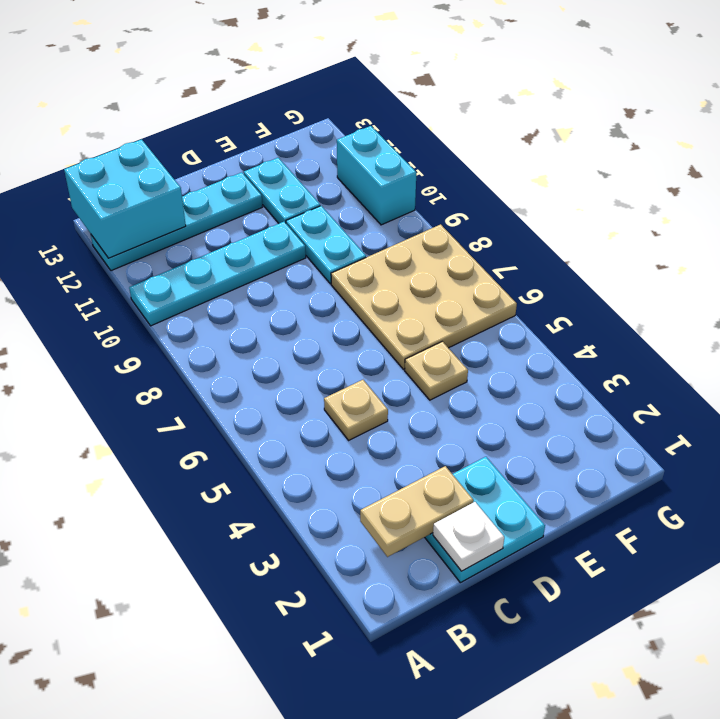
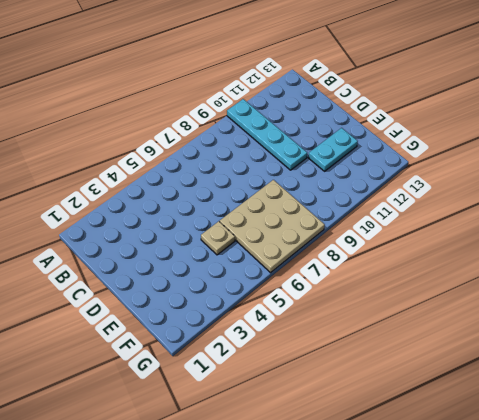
none -> cyan plate A12:D12 level 1
none -> cyan plate C1:D2 level 1
none -> tan plate C5 level 1

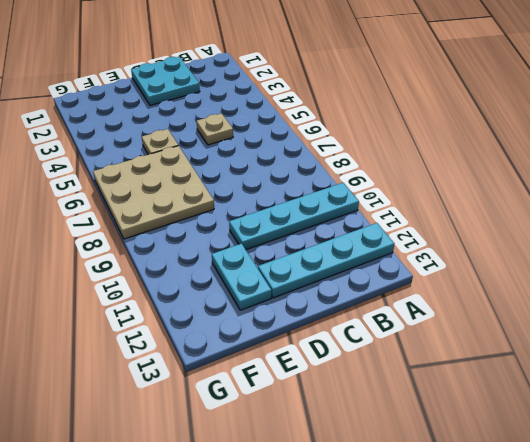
none -> cyan plate E9:E10 level 1
none -> cyan brick G10:G11 level 1
none -> cyan brick A12:B13 level 2

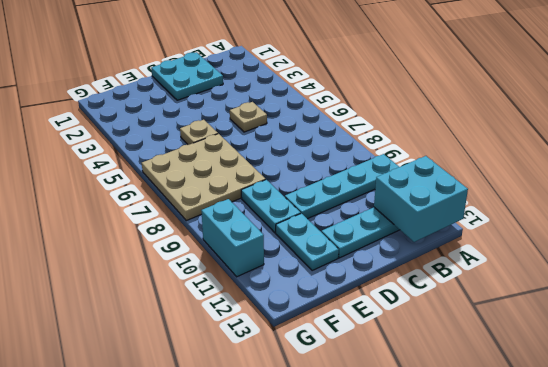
none -> tan plate B2:C2 level 2
none -> white plate C1 level 2

